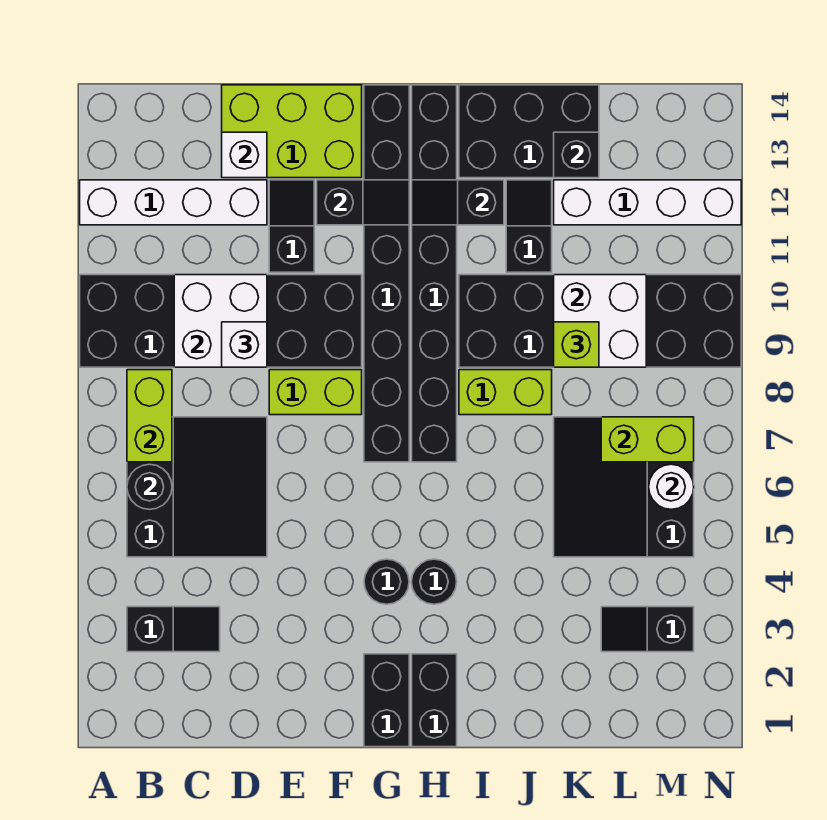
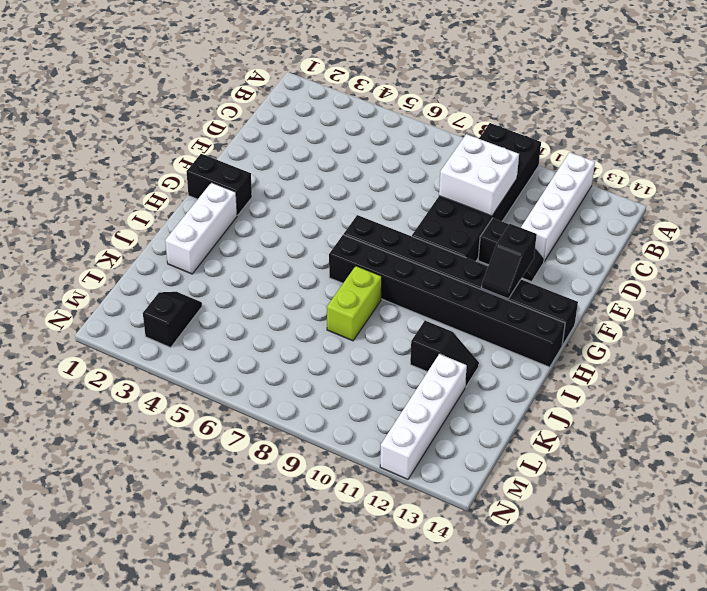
white brick H2:J2 level 1 -> black brick H1:H2 level 1
none -> black slope B3:C3 level 1 top B
none -> black slope B5:D7 level 1 top B
none -> lime brick D13:F14 level 1
none -> lime brick E8:F8 level 1

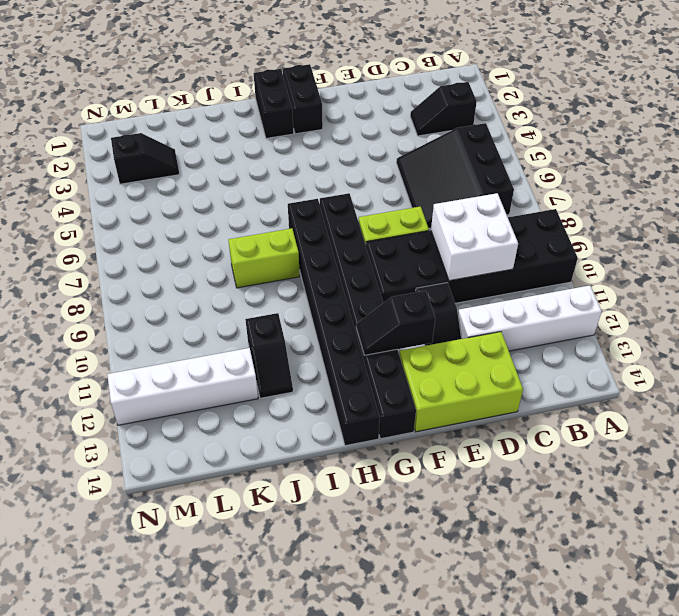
none -> black round brick G4 level 1
none -> black round brick H4 level 1
none -> black brick I9:N10 level 1
none -> black brick I13:K14 level 1

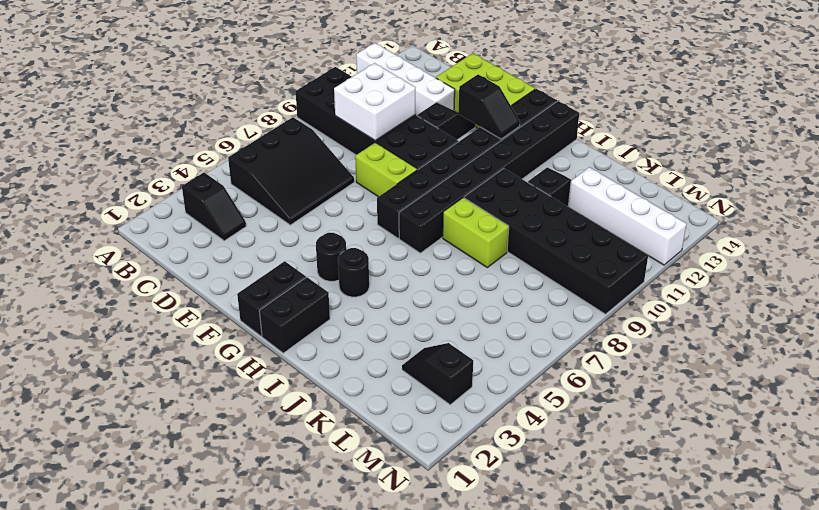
none -> black brick I13:K14 level 1
none -> black slope K5:M7 level 1 top M
none -> black round brick B6 level 2
none -> lime brick B7:B8 level 2

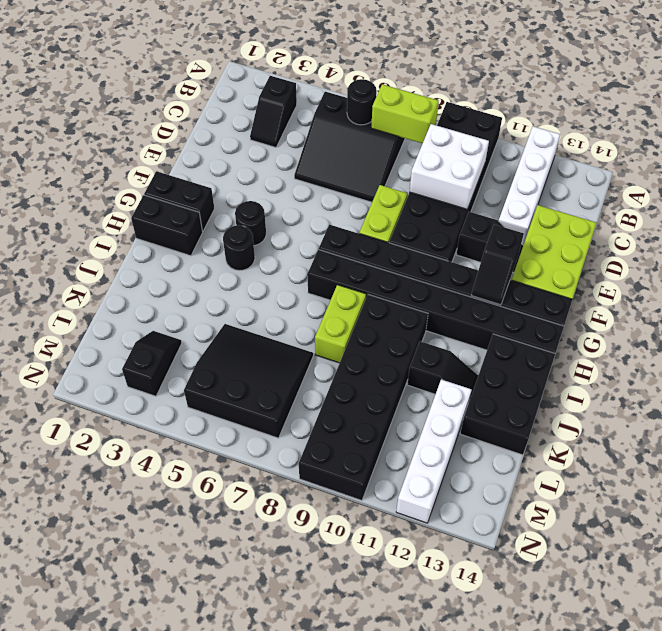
none -> white brick D13 level 2
none -> black slope H12:I12 level 2 top I
none -> white brick K9:L10 level 2
none -> black brick K13 level 2

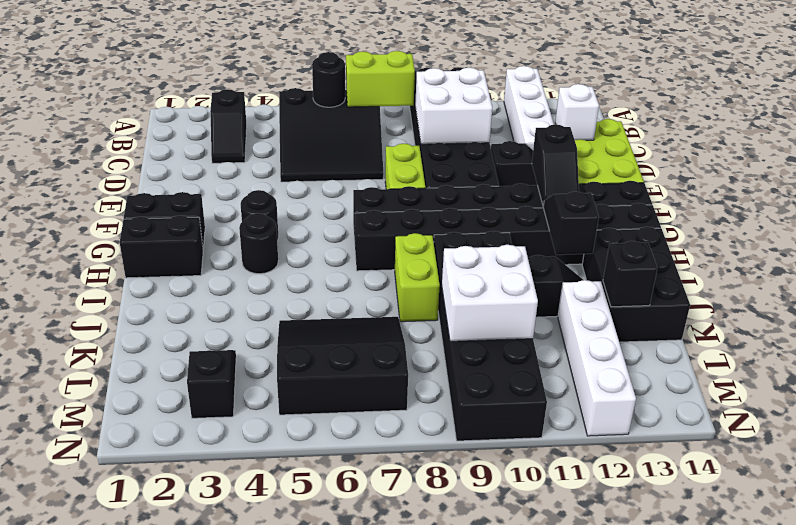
none -> lime brick L7:M7 level 2
none -> white round brick M6 level 2
none -> white brick D9 level 3
none -> lime brick K9 level 3

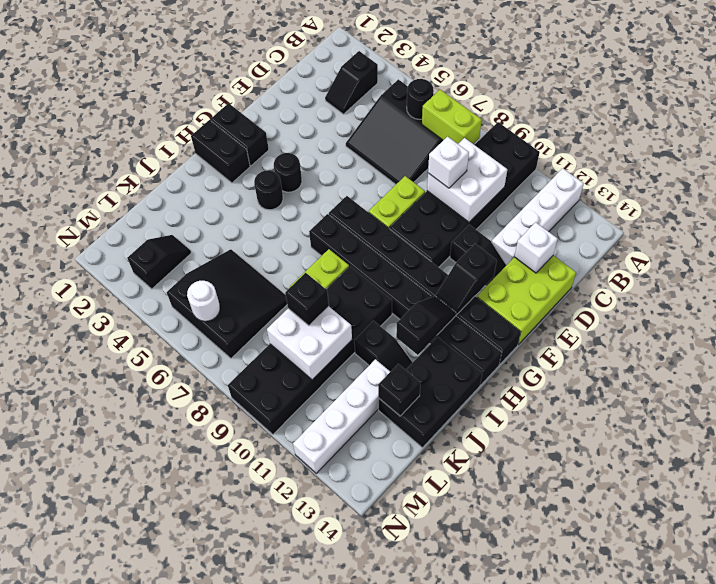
black brick K9 level 3 -> lime brick K9 level 3
none -> lime brick L7:M7 level 2

